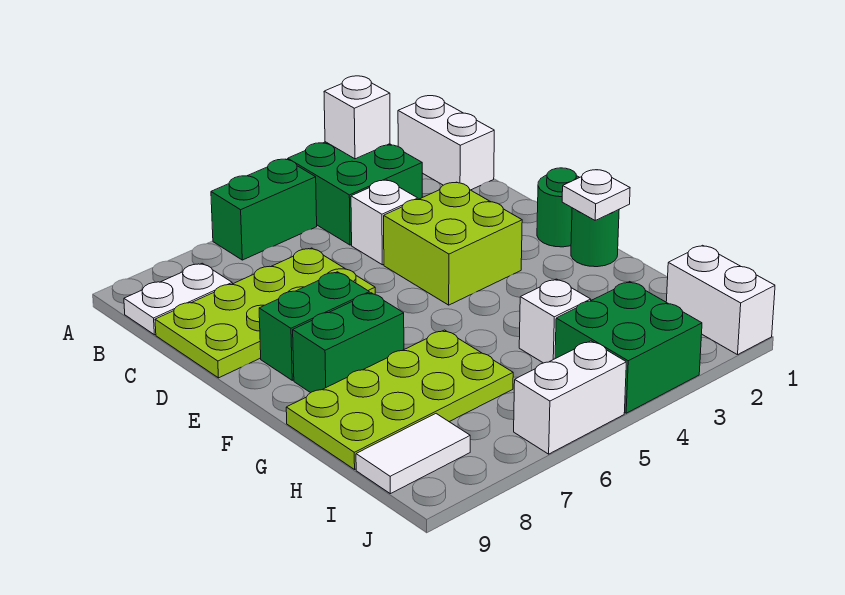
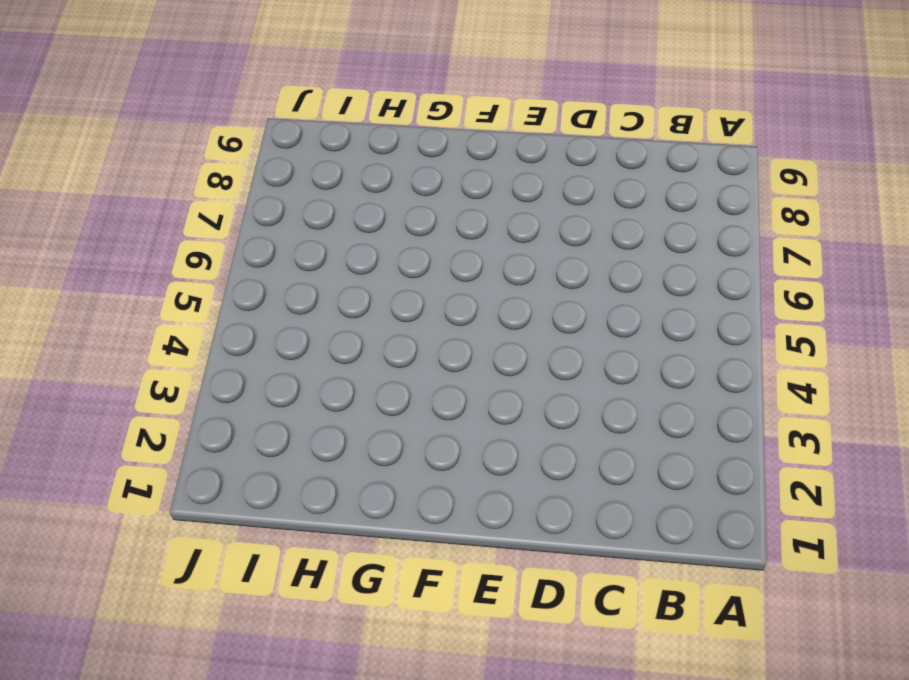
none -> white brick A1:B1 level 1
none -> green brick A3:B4 level 1
none -> green brick A5:A6 level 1

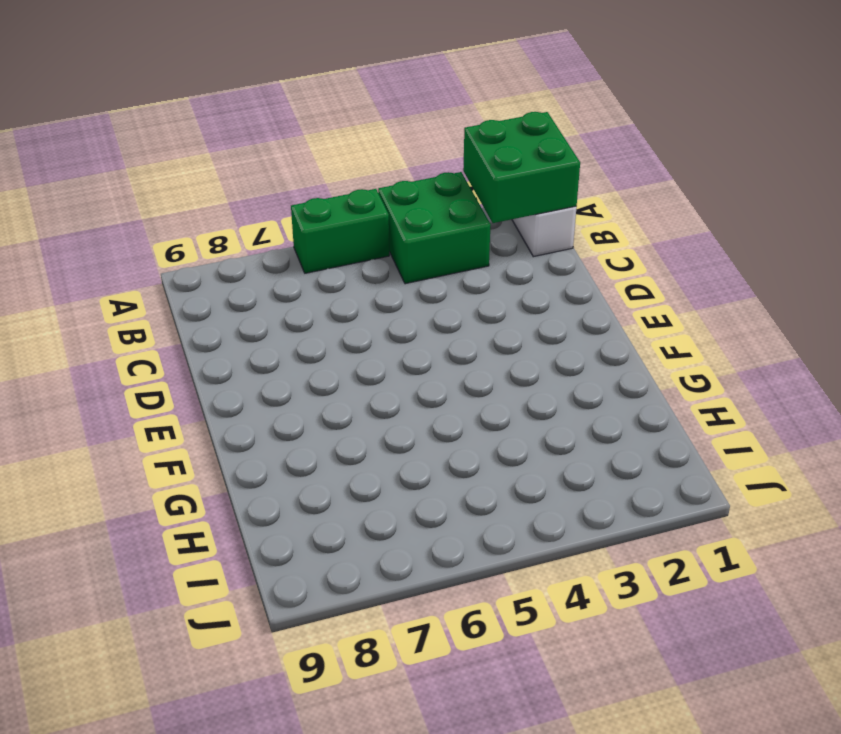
green brick A1:B2 level 2 -> green brick I3:J4 level 1
none -> white plate B8:B9 level 1
none -> white brick C4 level 1
none -> lime plate C6:D9 level 1

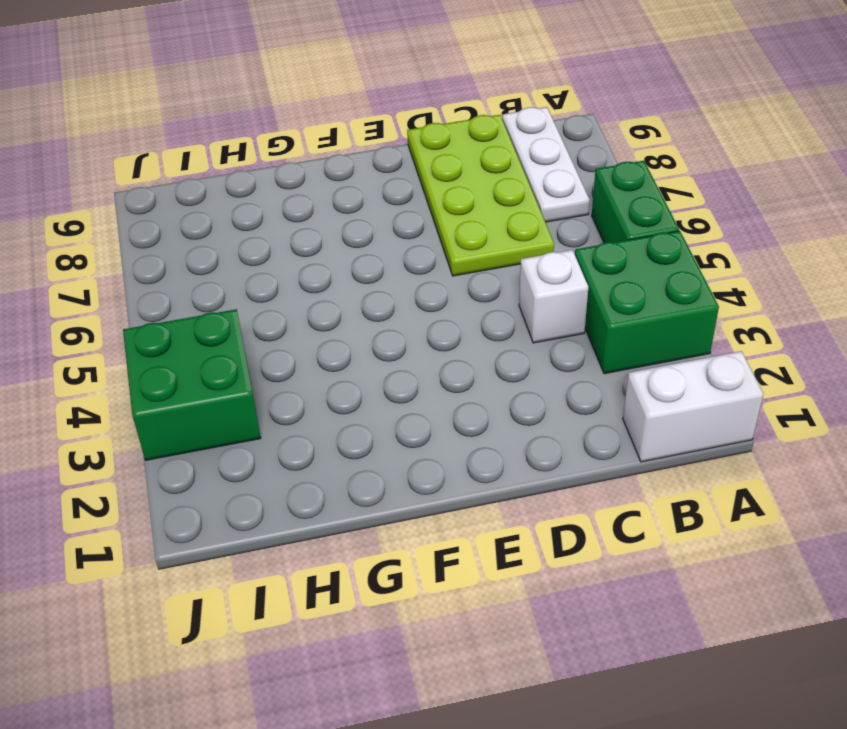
white plate B7:B9 level 1 -> white plate B8:B9 level 1
none -> lime brick D3:E4 level 1
none -> green round brick E1 level 1
none -> green brick E7:E8 level 1

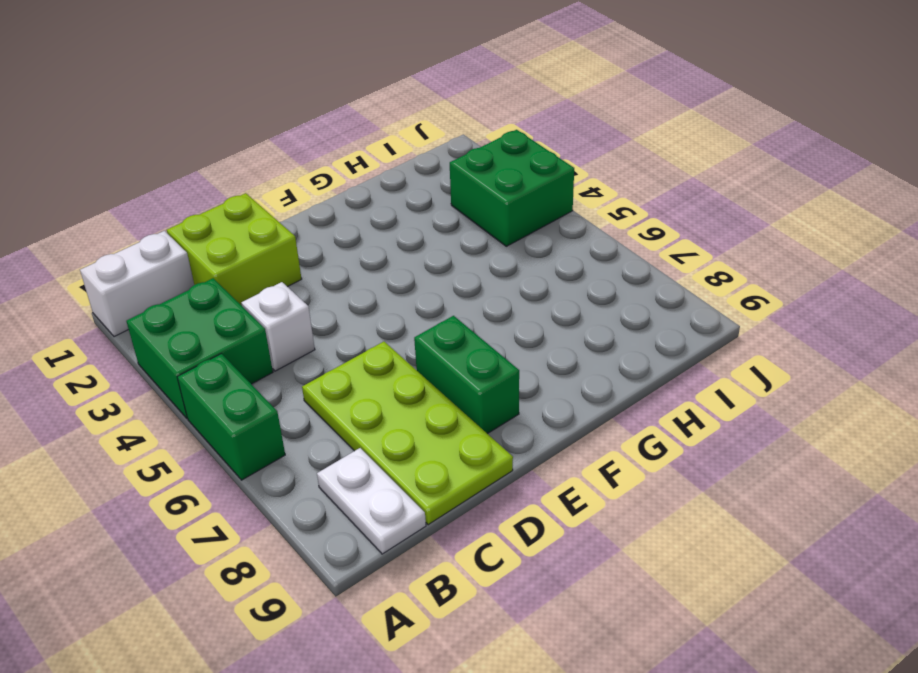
lime brick C1:D2 level 1 -> lime brick D3:E4 level 1
none -> green round brick E1 level 1
none -> green round brick F1 level 1
none -> green brick F7:F8 level 1

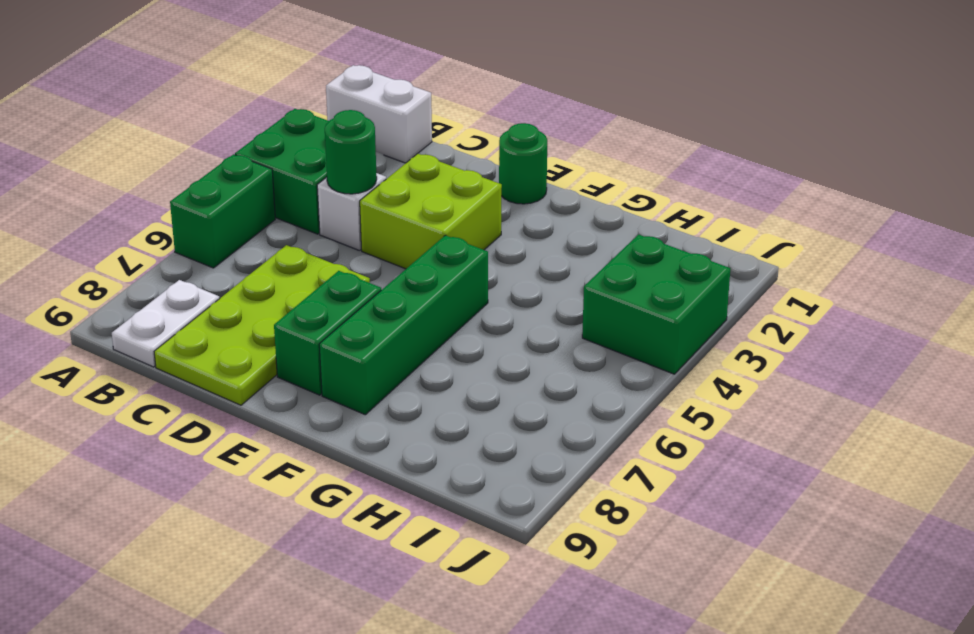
green round brick C4 level 2 -> green round brick F1 level 1
green brick F5:F8 level 1 -> green brick F7:F8 level 1
none -> lime plate G6:H9 level 1
none -> white brick H4 level 1
none -> white brick I1:J1 level 1

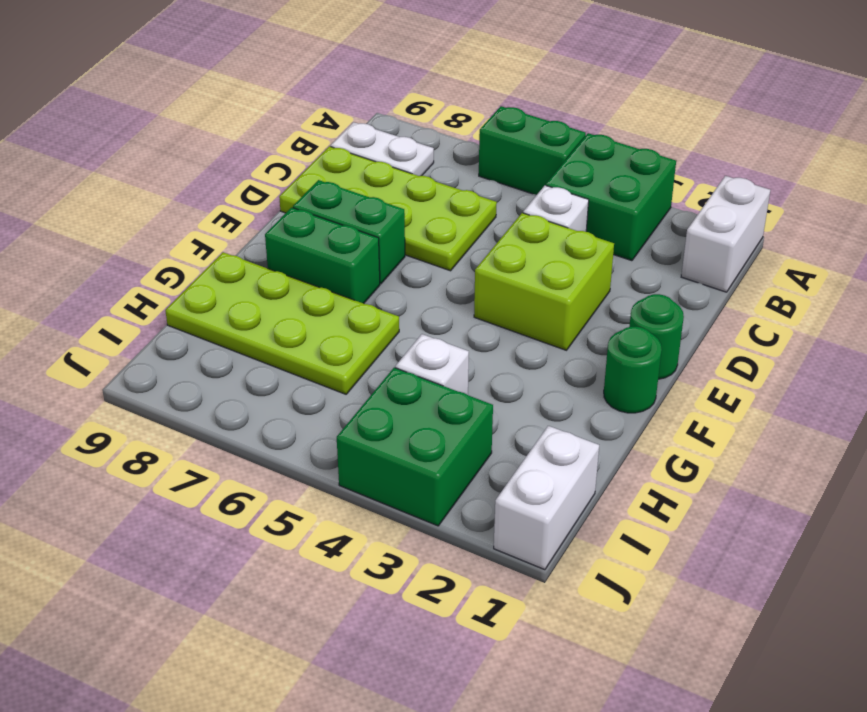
none -> white tile I8:I9 level 1
none -> white brick J5:J6 level 1
none -> white brick A3 level 2

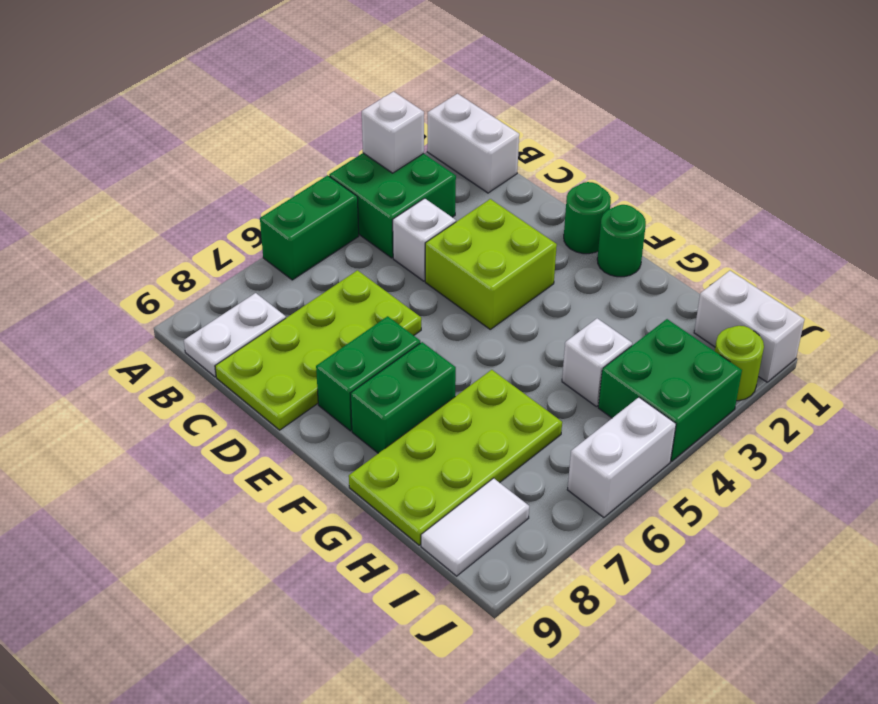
lime round brick J2 level 1 -> none
none -> white plate F1 level 2

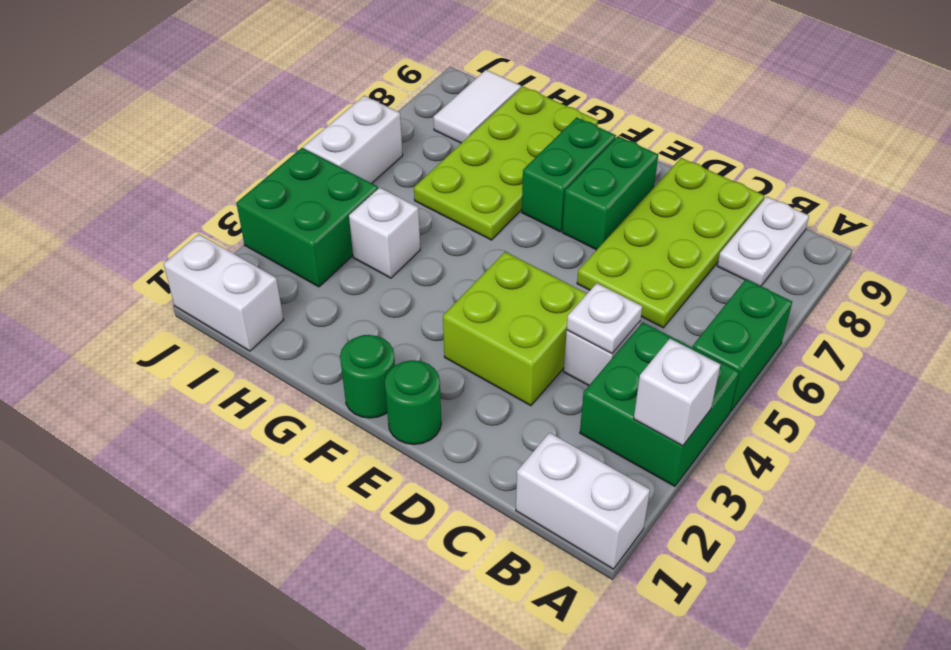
white plate C4 level 2 -> white plate F1 level 2

